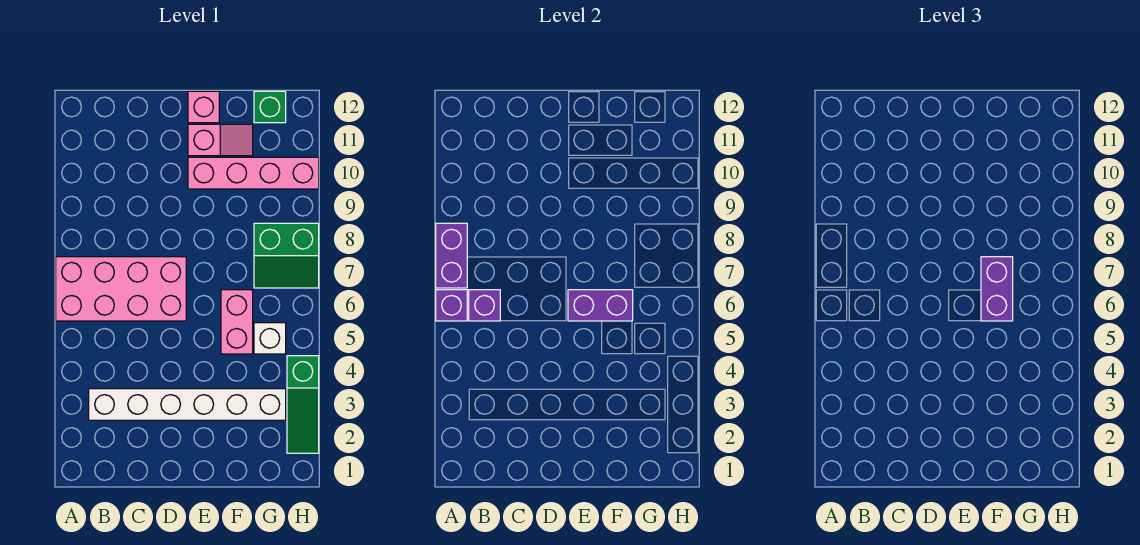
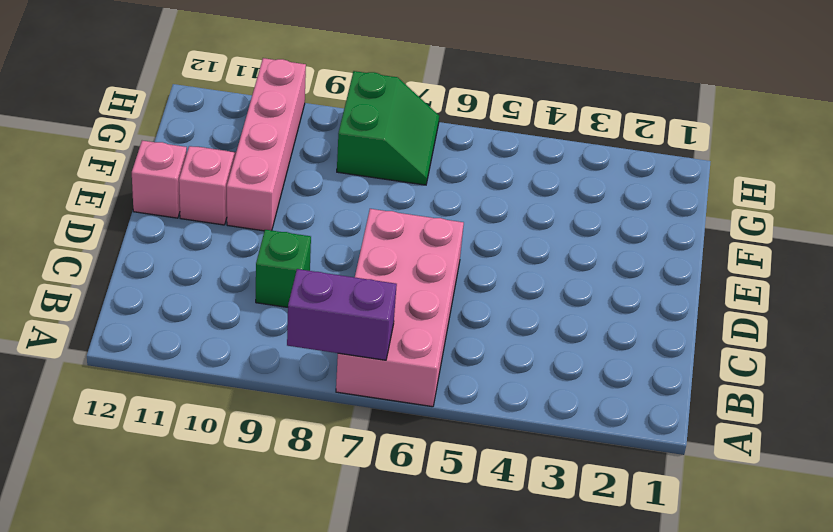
green brick C9 level 1 -> green brick G12 level 1
none -> white brick B3:G3 level 1
none -> pink brick F5:F6 level 1
none -> white brick G5 level 1

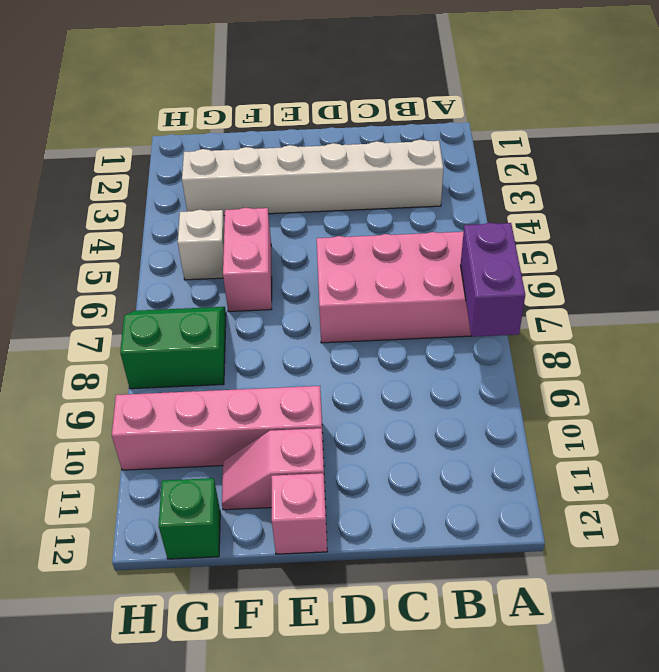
none -> green slope H2:H4 level 1 top 4
none -> purple brick A6 level 2
none -> purple brick B6 level 2

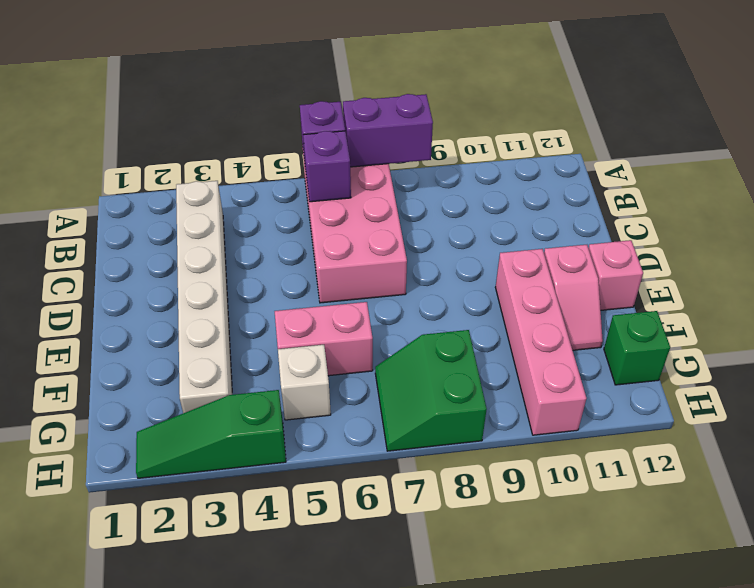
none -> purple brick E6:F6 level 2
none -> purple brick F6:F7 level 3

